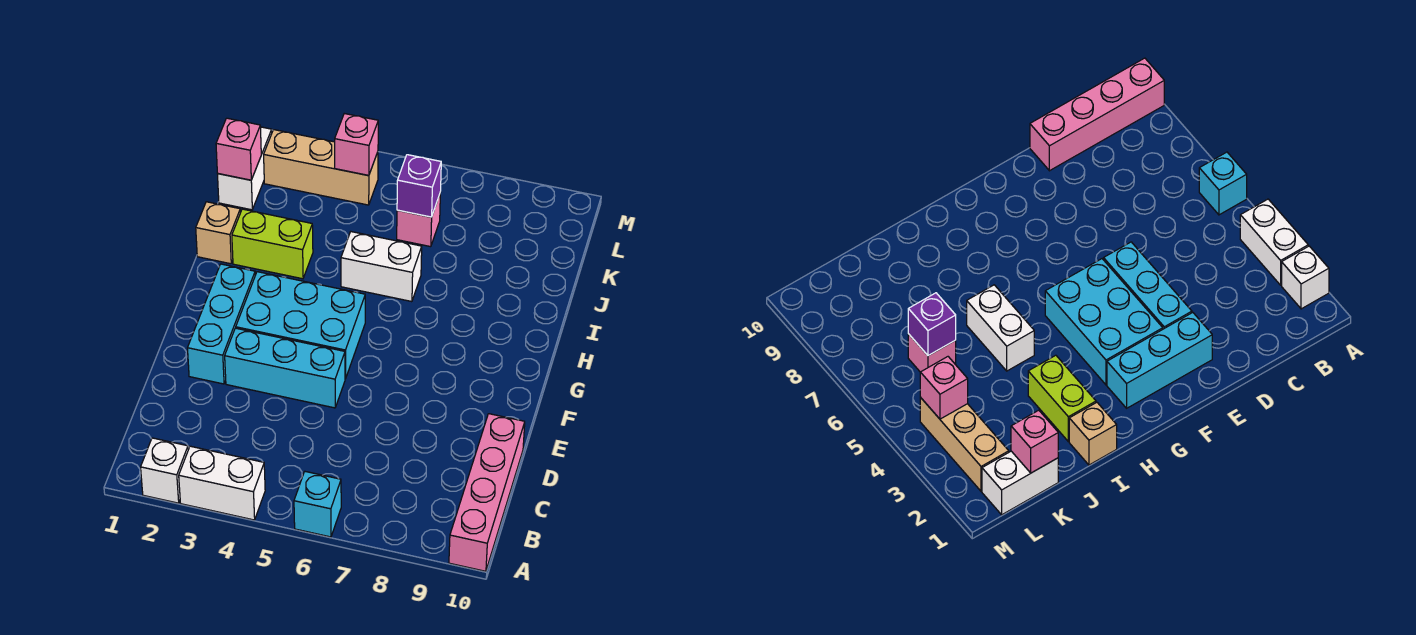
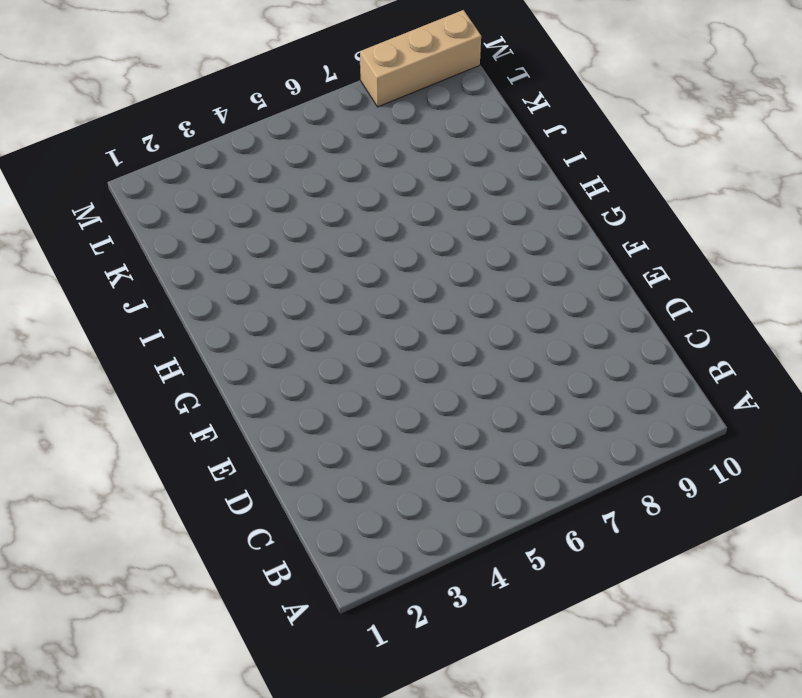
tan brick M8:M10 level 1 -> tan brick L2:L4 level 1
none -> white brick A2 level 1
none -> white brick A3:A4 level 1
none -> cyan brick A6 level 1

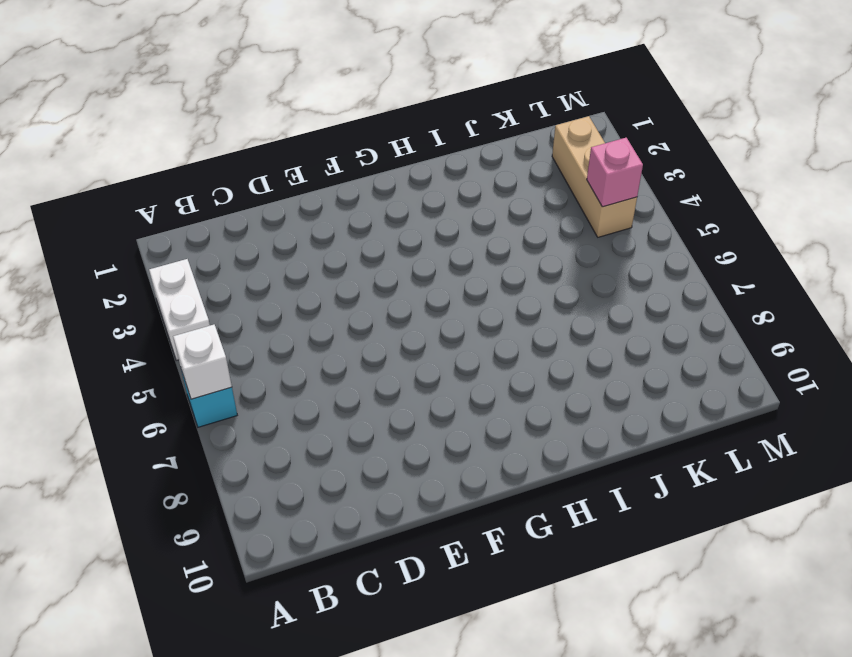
white brick A6 level 2 -> white brick A2 level 1
none -> pink brick A10:D10 level 1
none -> cyan brick E2:G2 level 1
none -> cyan brick E3:E5 level 1

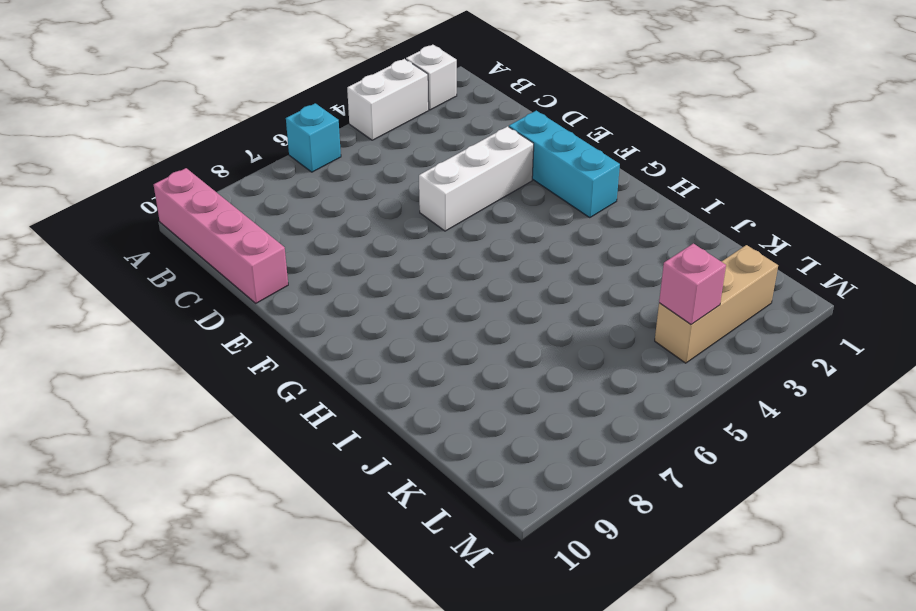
white brick E3:E5 level 1 -> cyan brick E3:E5 level 1
none -> cyan brick F3:G5 level 1
none -> tan brick I1 level 1
none -> lime brick I2:I3 level 1

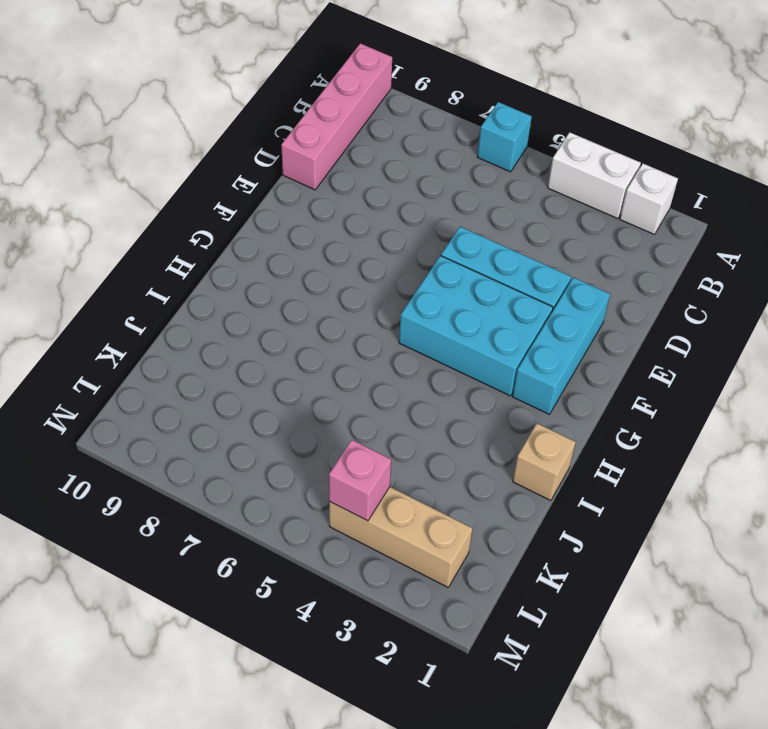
none -> lime brick I2:I3 level 1
none -> white brick I5:I6 level 1
none -> white brick K1:L1 level 1

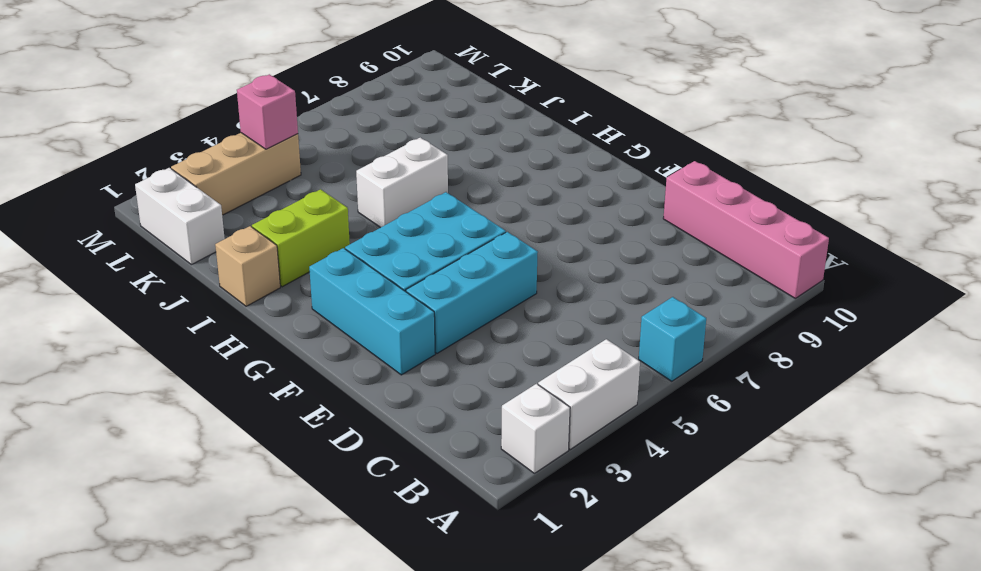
none -> pink brick K6 level 1
none -> pink brick K1 level 2
none -> purple brick K6 level 2

